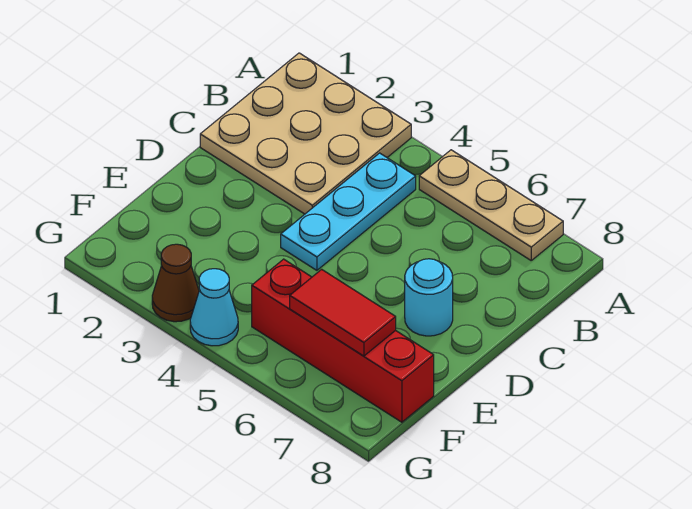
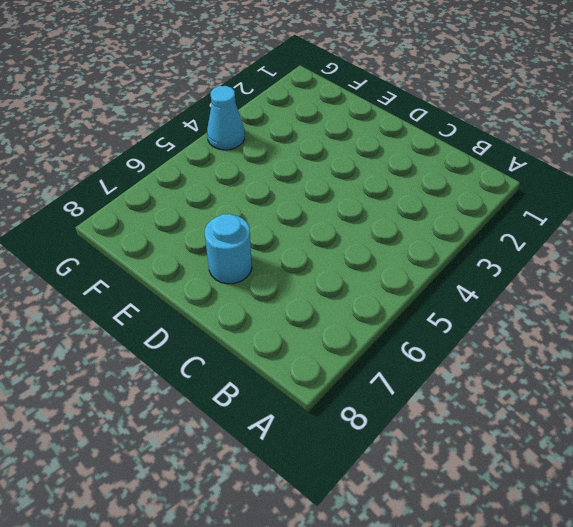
none -> tan plate A1:C3 level 1
none -> tan plate A5:A7 level 1

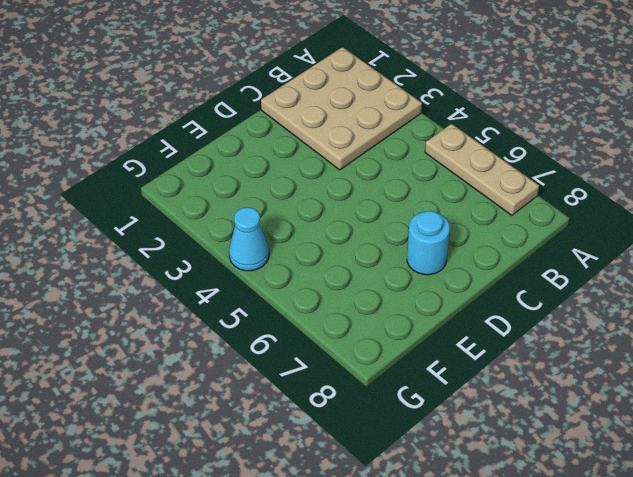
none -> cyan plate B4:D4 level 1
none -> red brick F5:F8 level 1

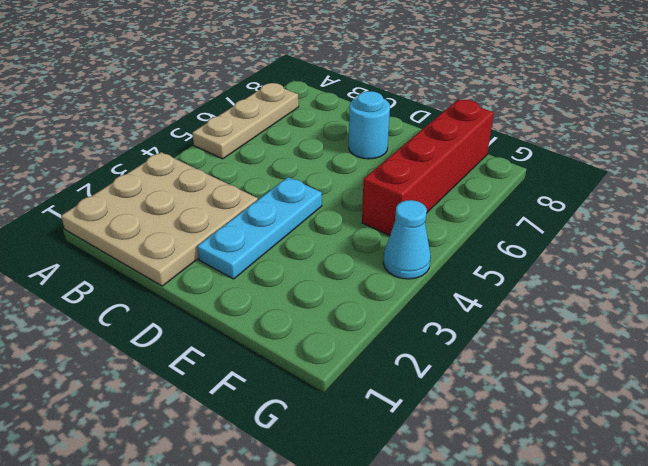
cyan plate D2:D4 level 1 -> cyan plate B4:D4 level 1
none -> brown cone G3 level 1
none -> red tile F6:F7 level 2

